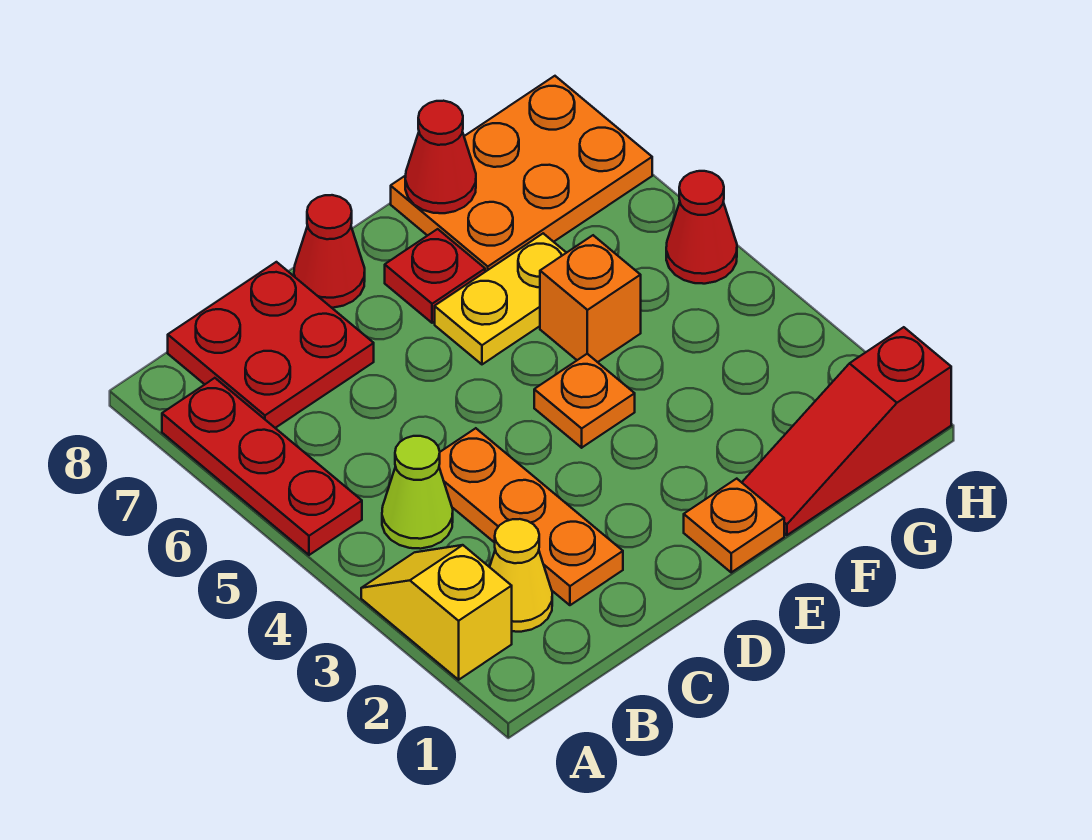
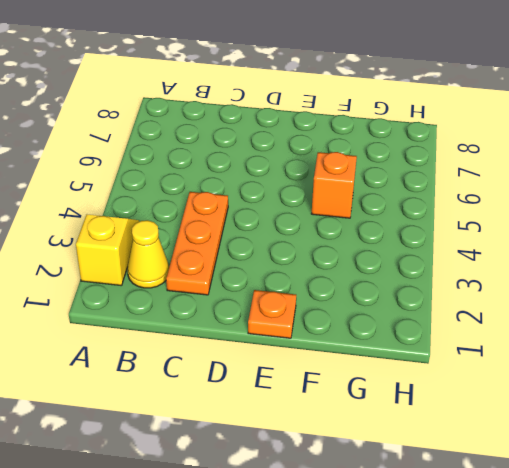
none -> red plate A5:A7 level 1
none -> lime cone B4 level 1
none -> red plate B7:C8 level 1

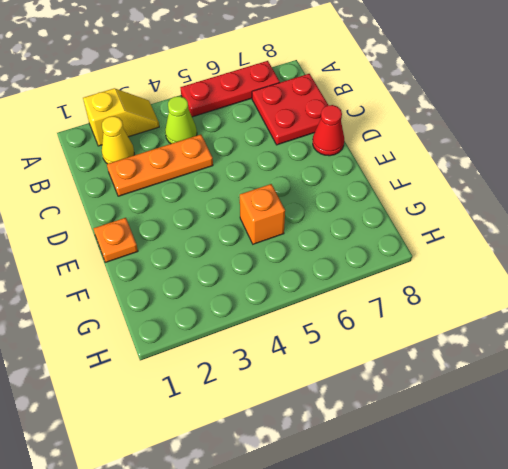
none -> orange plate E4 level 1
none -> yellow plate E6:F6 level 1
none -> red plate E7 level 1

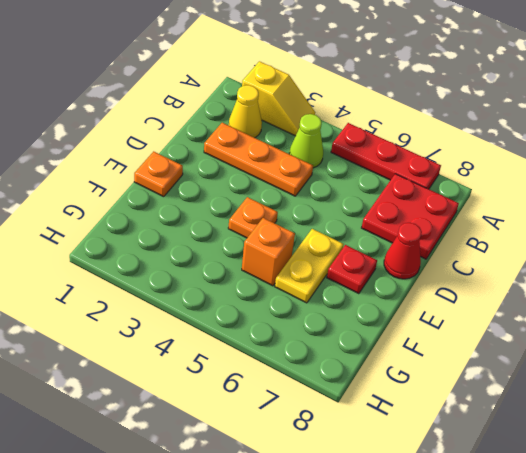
none -> red slope F1:H1 level 1 top H
none -> orange plate F7:H8 level 1
none -> red cone H5 level 1

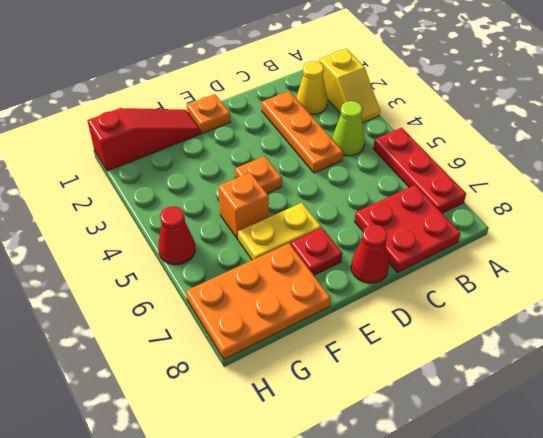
none -> red cone F8 level 2

